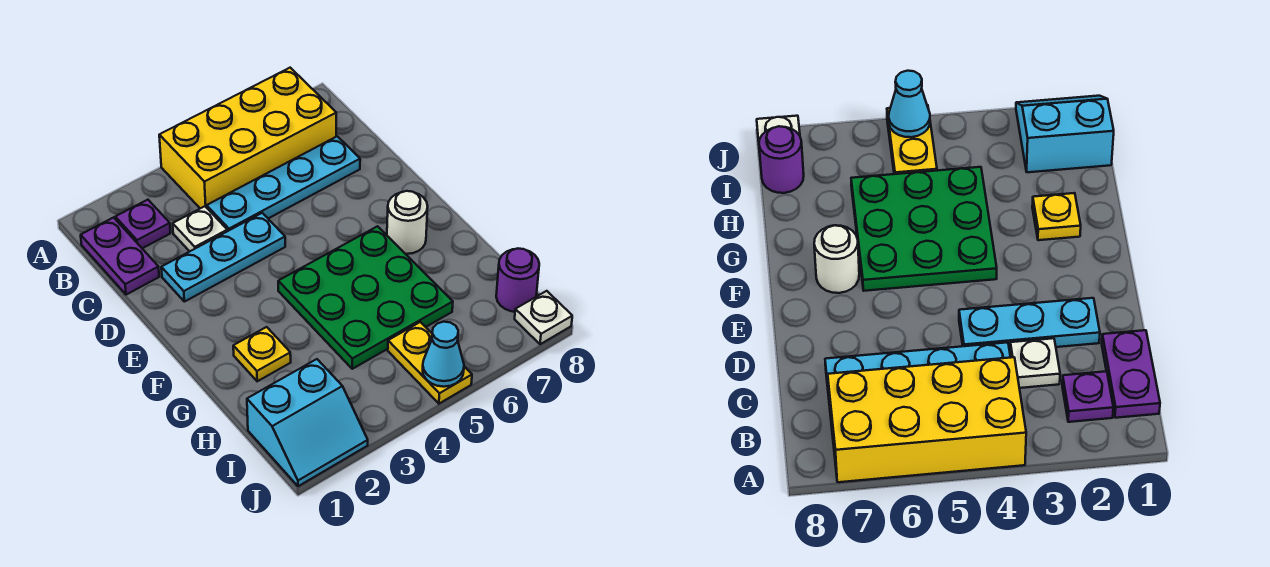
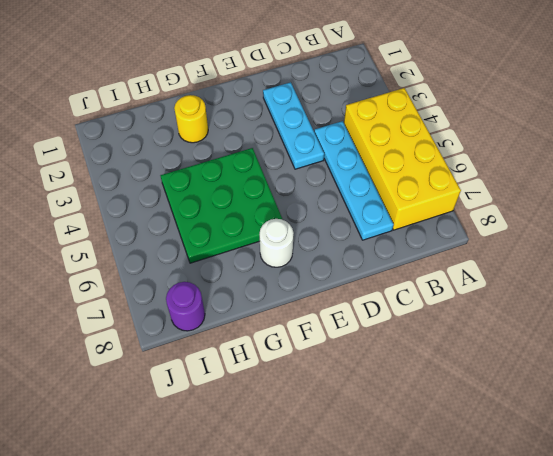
yellow round brick G2 level 1 -> yellow plate G2 level 1
none -> purple plate B1:C1 level 1
none -> purple plate B2 level 1
none -> white plate C3 level 1

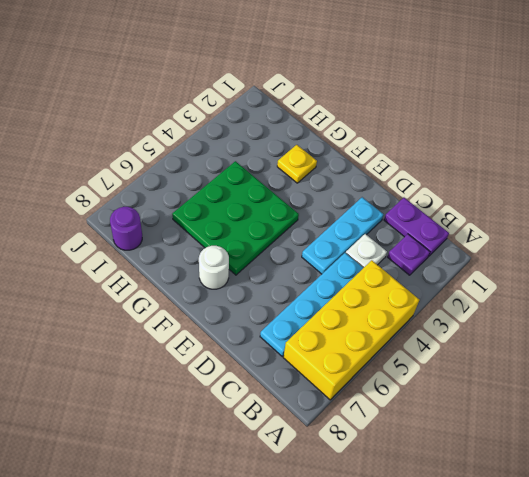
none -> cyan slope I1:J2 level 1 top I
none -> yellow plate I5:J5 level 1
none -> white plate J8 level 1

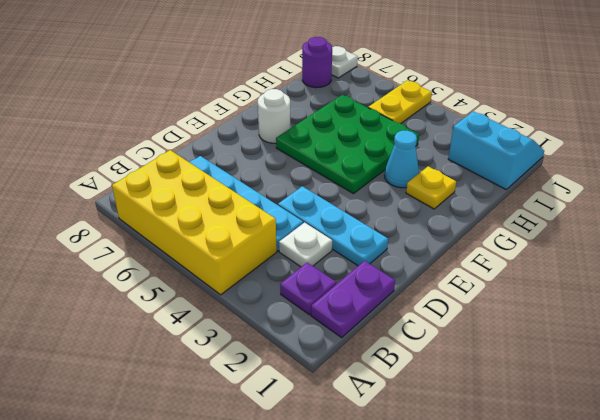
cyan cone G3 level 1 -> cyan cone J5 level 2

